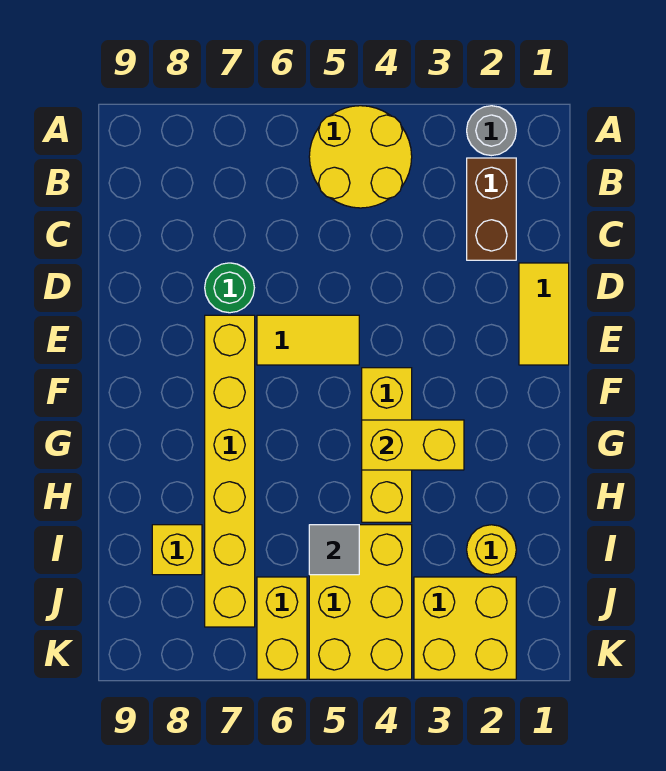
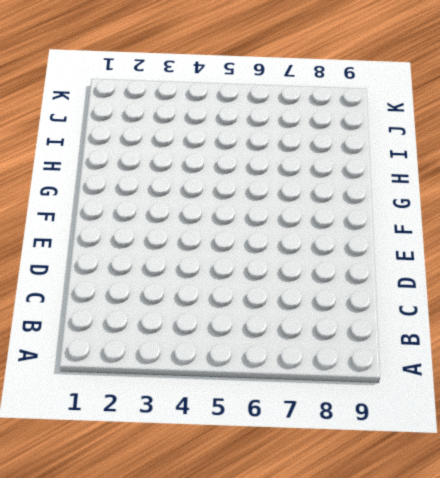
none -> grey round brick A2 level 1
none -> yellow round brick A4:B5 level 1
none -> brown brick B2:C2 level 1

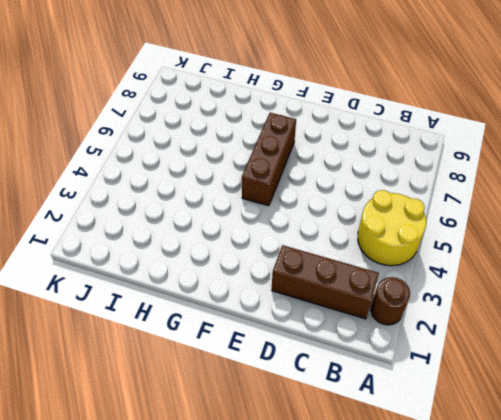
brown round brick A2 level 1 -> grey round brick A2 level 1
brown brick B2:D2 level 1 -> brown brick B2:C2 level 1
brown brick F5:F7 level 1 -> yellow brick E7:J7 level 1
none -> yellow tile D1:E1 level 1
none -> green round brick D7 level 1
none -> yellow tile E5:E6 level 1

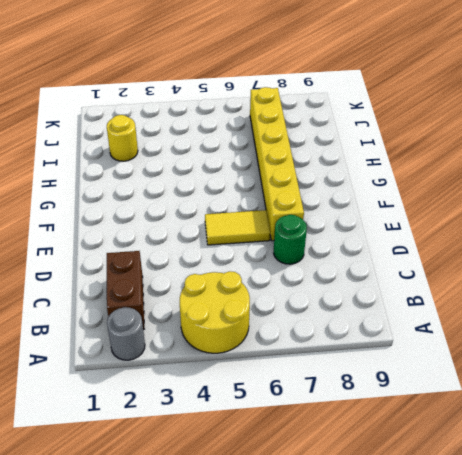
none -> yellow tile D1:E1 level 1
none -> yellow brick F4:H4 level 1
none -> yellow brick I4:K5 level 1

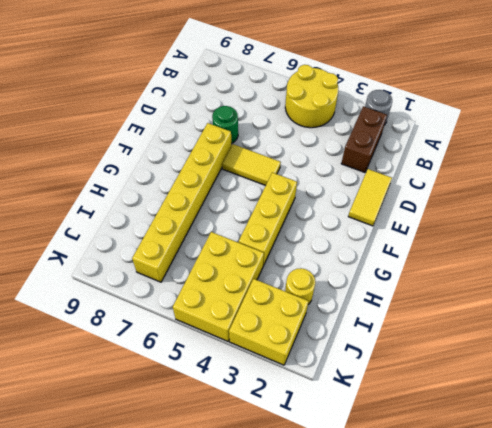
none -> yellow brick I8 level 1
none -> yellow brick J6:K6 level 1
none -> yellow brick G3:G4 level 2

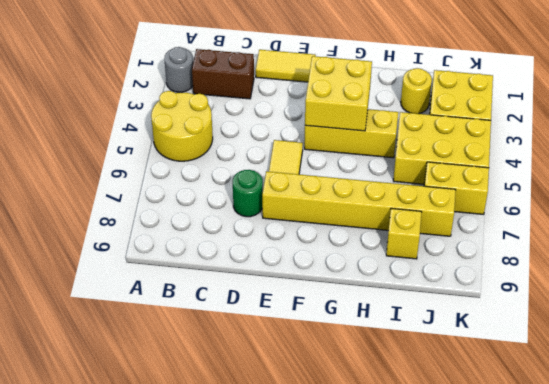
yellow brick F3:G4 level 2 -> yellow brick G3:G4 level 2
none -> grey tile I5 level 2

